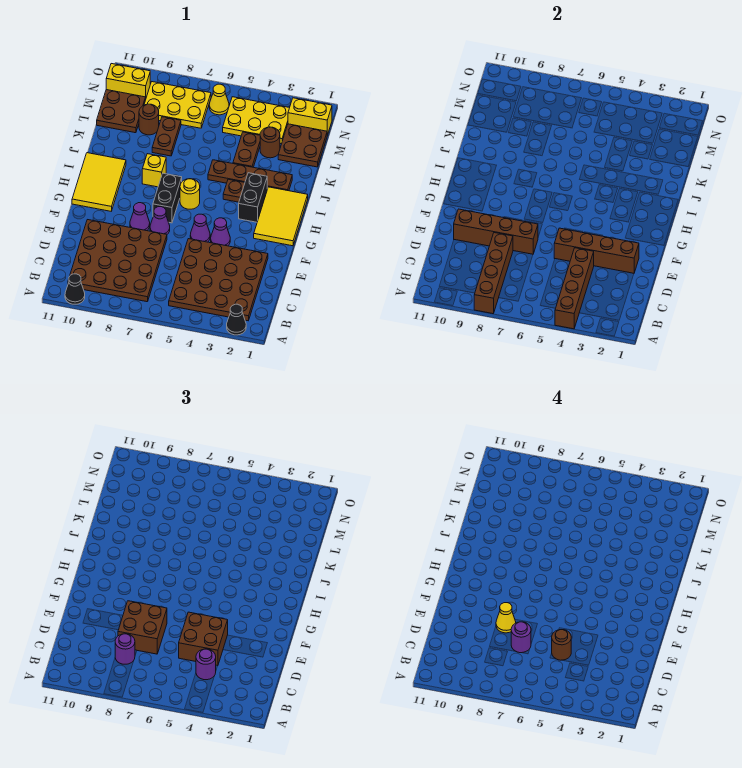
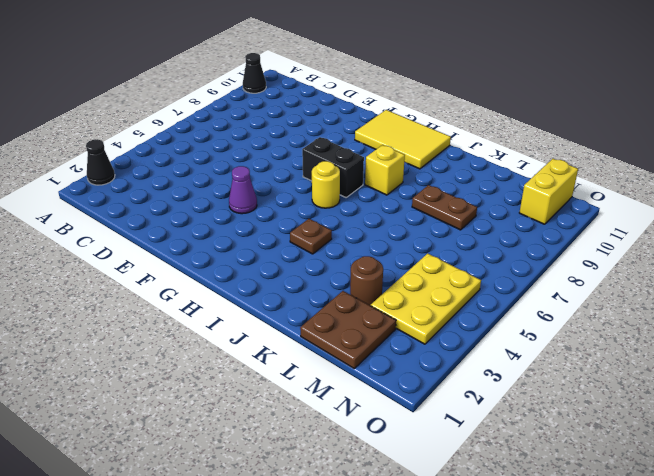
none -> brown plate B2:E5 level 1
none -> brown plate B7:E10 level 1
none -> purple cone F5 level 1
none -> purple cone F7 level 1

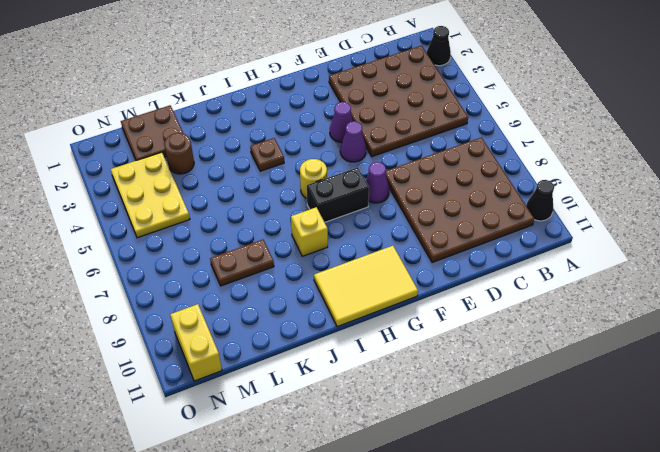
none -> purple cone F8 level 1
none -> yellow tile G1:I2 level 1
none -> black brick H3:I3 level 1
none -> brown plate J2:J5 level 1

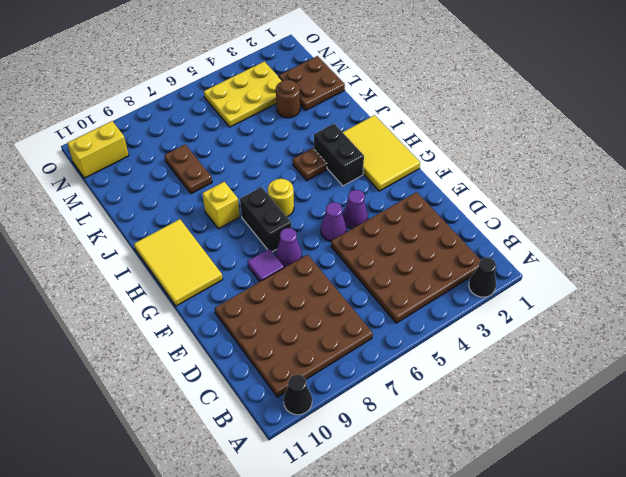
purple tile F8 level 1 -> purple cone F8 level 1
none -> brown plate J2:J5 level 1
none -> brown plate K4:L4 level 1
none -> brown round brick L9 level 1
none -> brown plate L10:M11 level 1

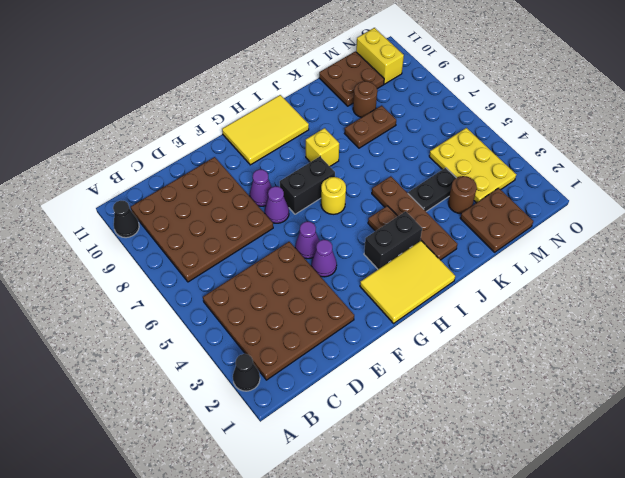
black plate K4:L4 level 1 -> brown plate K4:L4 level 1
none -> yellow plate M7:N9 level 1
none -> yellow brick N1:N2 level 1
none -> yellow cone N6 level 1
none -> brown brick A4:D4 level 2

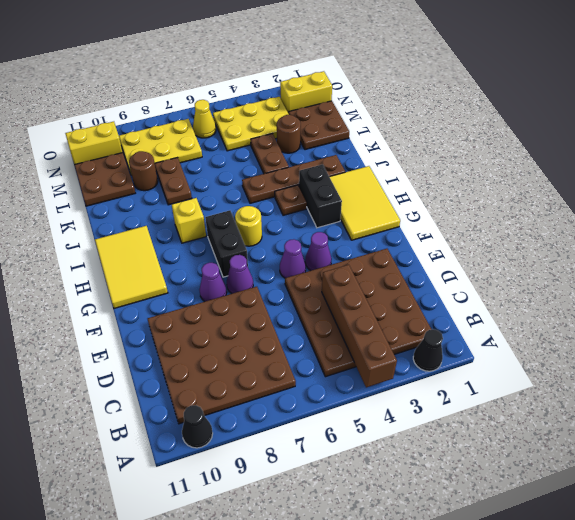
none -> brown brick A8:D8 level 2
none -> brown brick E2:E5 level 2
none -> brown brick E7:E10 level 2
none -> purple round brick C4 level 3

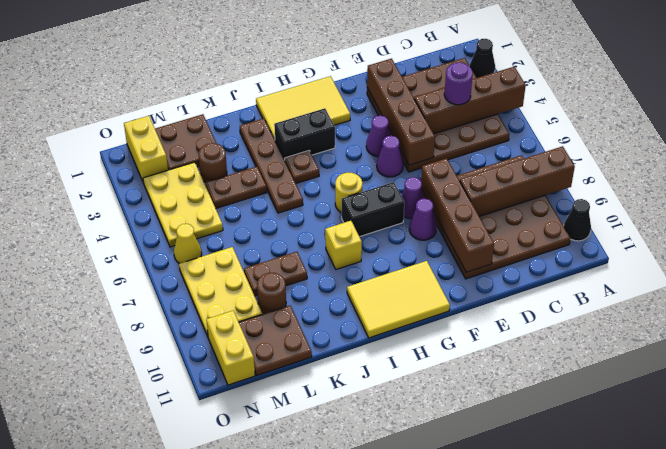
none -> purple round brick C8 level 3
none -> brown brick D4:E5 level 3
none -> brown brick D7:E8 level 3
none -> brown round brick D5 level 4

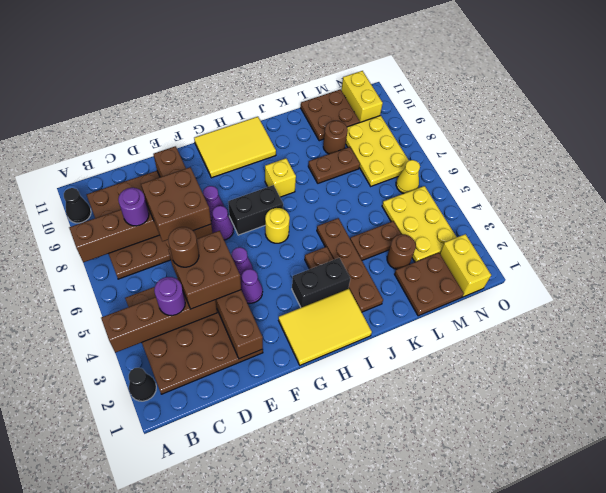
none -> purple round brick D7 level 4
none -> yellow cone E8 level 4

